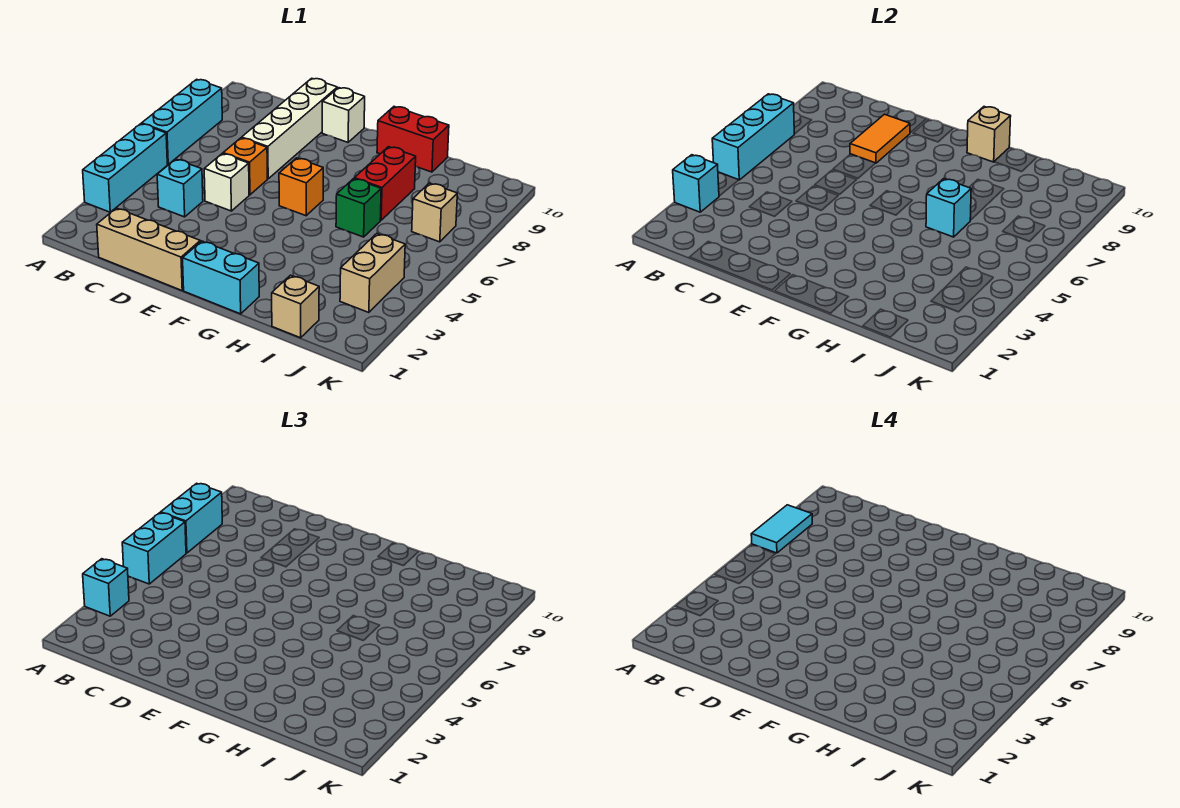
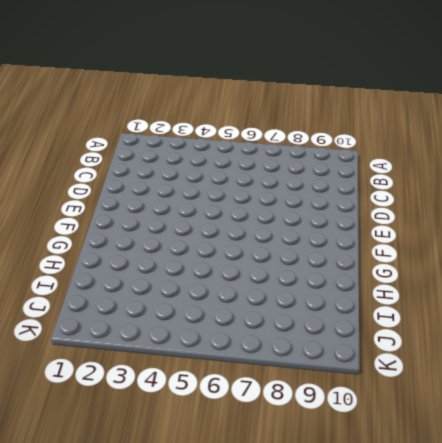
none -> cyan brick A3:A5 level 1
none -> cyan brick A6:A8 level 1
none -> tan brick C1:E1 level 1

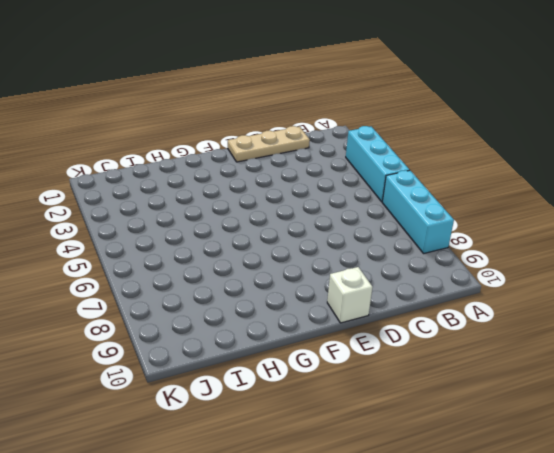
tan plate C1:E1 level 1 -> tan brick C1:E1 level 1
none -> cyan brick C4 level 1
none -> white brick D5 level 1
none -> orange brick D6 level 1

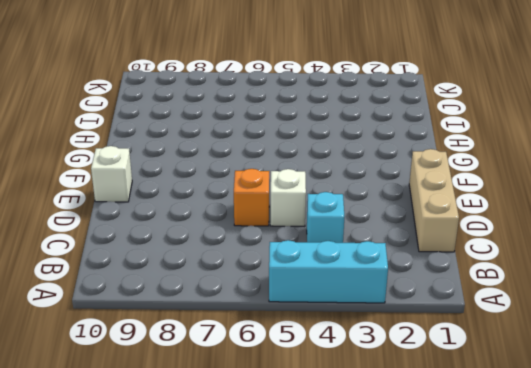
none -> cyan brick A6:A8 level 1
none -> white brick D7:D10 level 1
none -> cyan brick F1:G1 level 1

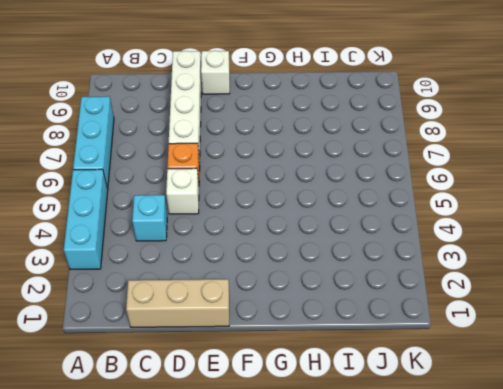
none -> cyan brick F1:G1 level 1
none -> orange brick F6 level 1
none -> red brick G10:H10 level 1

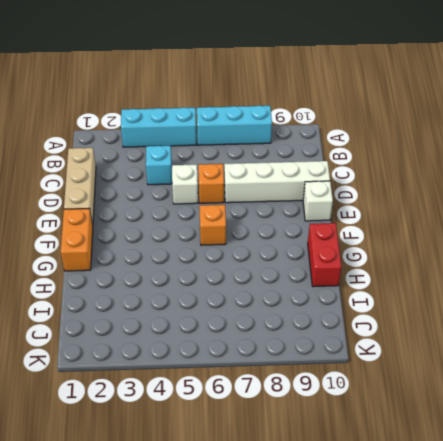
orange brick F1:G1 level 1 -> cyan brick F1:G1 level 1
none -> green brick H6 level 1
none -> red brick H7:H8 level 1
none -> tan brick I1 level 1

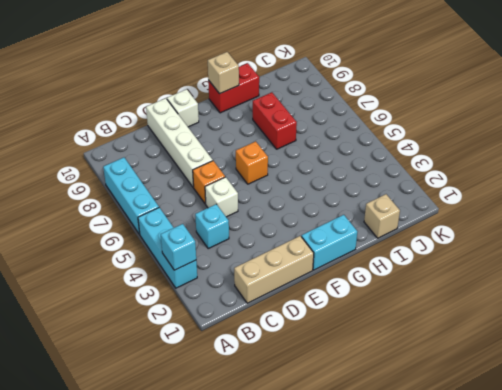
none -> green brick H6 level 1
none -> tan brick J3:J4 level 1
none -> tan brick J7 level 1

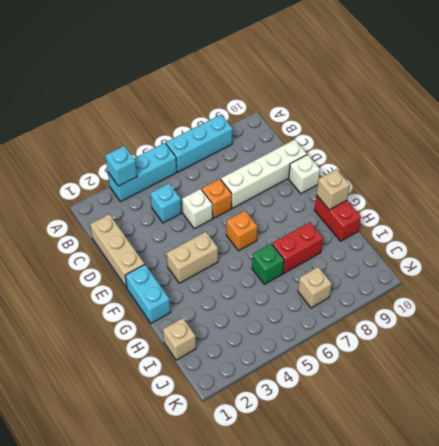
tan brick F3:F4 level 1 -> tan brick J3:J4 level 1
none -> cyan brick A5:A7 level 2
none -> orange tile D8:D9 level 2
none -> cyan brick H6 level 2

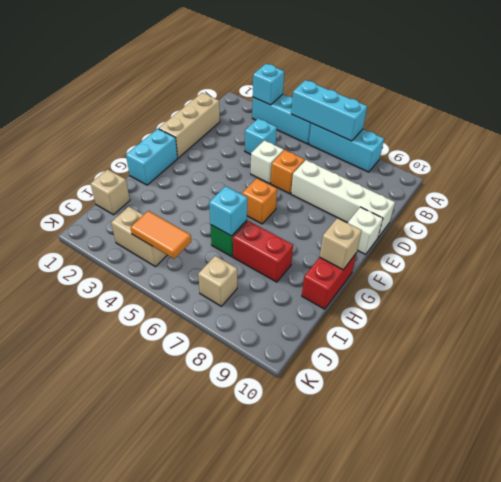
orange tile J4:J5 level 2 -> orange tile D8:D9 level 2
none -> cyan brick A3 level 3
none -> cyan brick A5:A6 level 3
none -> cyan brick A7:A8 level 3

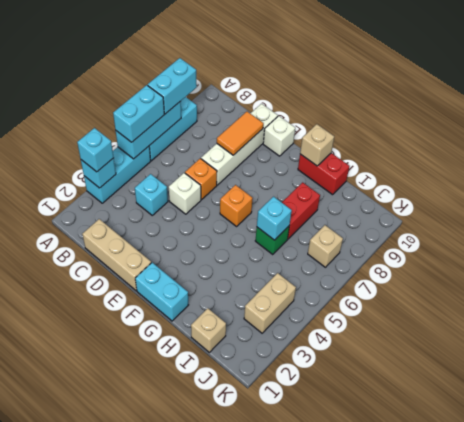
none -> cyan tile A7:A8 level 4

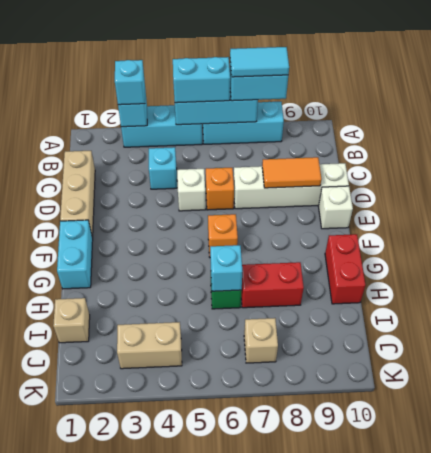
none -> tan brick G10 level 2

